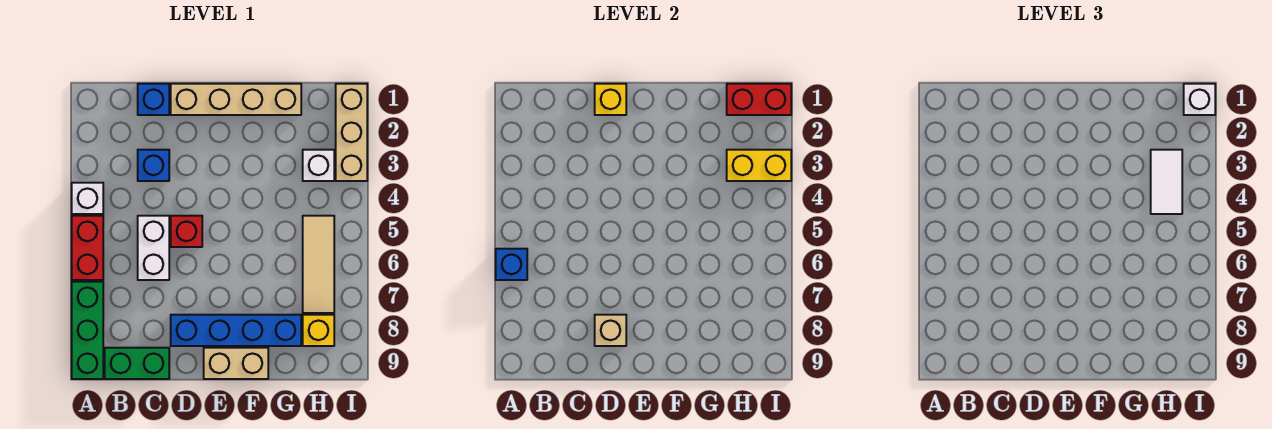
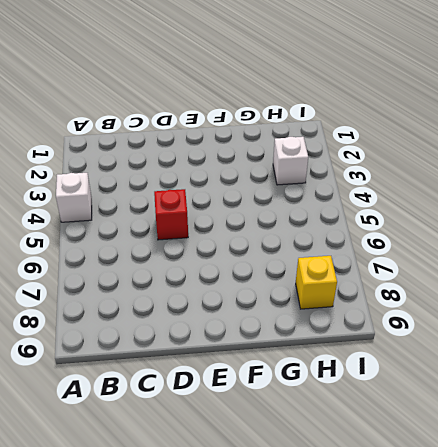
none -> red brick A5:A6 level 1
none -> green brick A7:A9 level 1
none -> green brick B9:C9 level 1

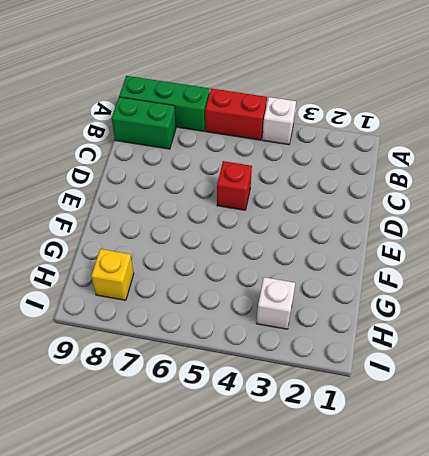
green brick B8:B9 level 1 -> green brick B9:C9 level 1
none -> blue brick C1 level 1
none -> blue brick C3 level 1
none -> white brick C5:C6 level 1

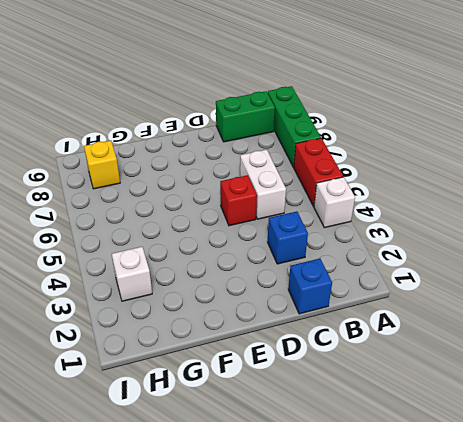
none -> tan brick D1:G1 level 1
none -> blue brick D8:G8 level 1
none -> tan brick E9:F9 level 1

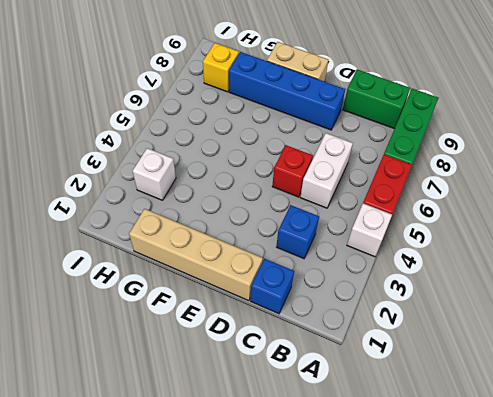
none -> tan tile H5:H7 level 1
none -> tan brick I1:I3 level 1
none -> blue brick A6 level 2

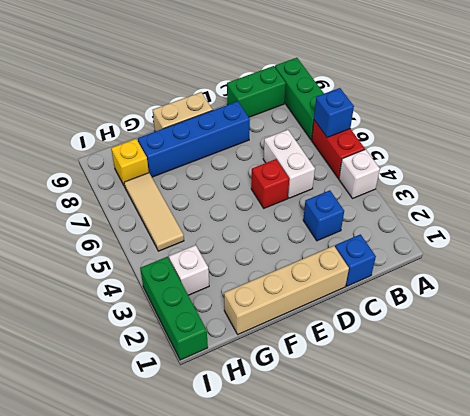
green brick I1:I3 level 1 -> tan brick I1:I3 level 1
none -> yellow brick D1 level 2
none -> tan brick D8 level 2
none -> red brick H1:I1 level 2

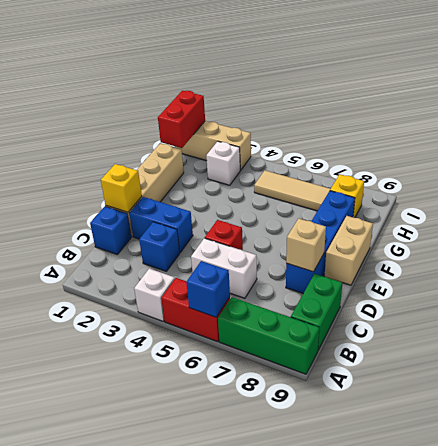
blue brick D2:D3 level 1 -> none
none -> yellow brick H3:I3 level 2
none -> white tile H3:H4 level 3
none -> white brick I1 level 3

